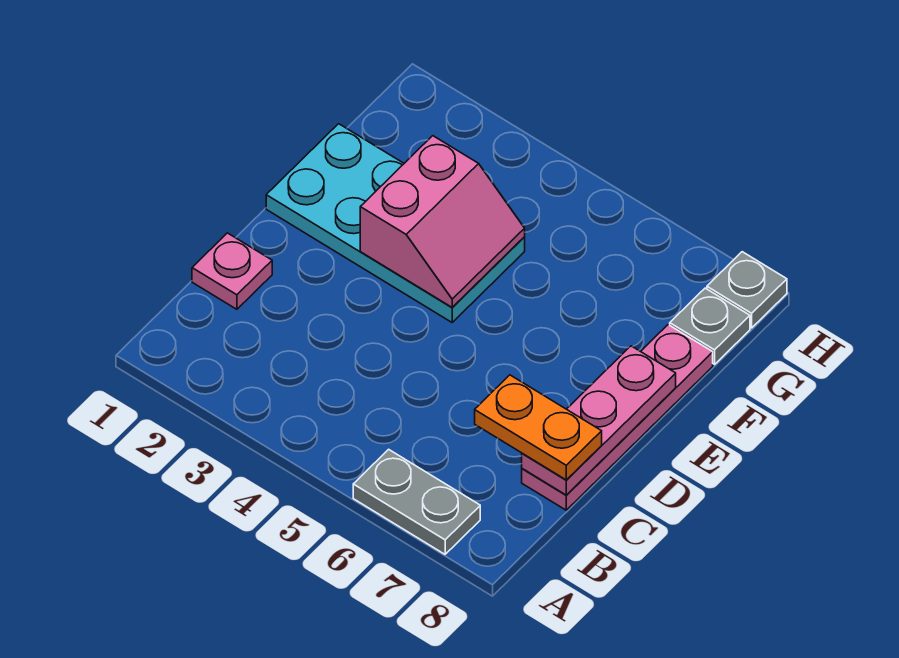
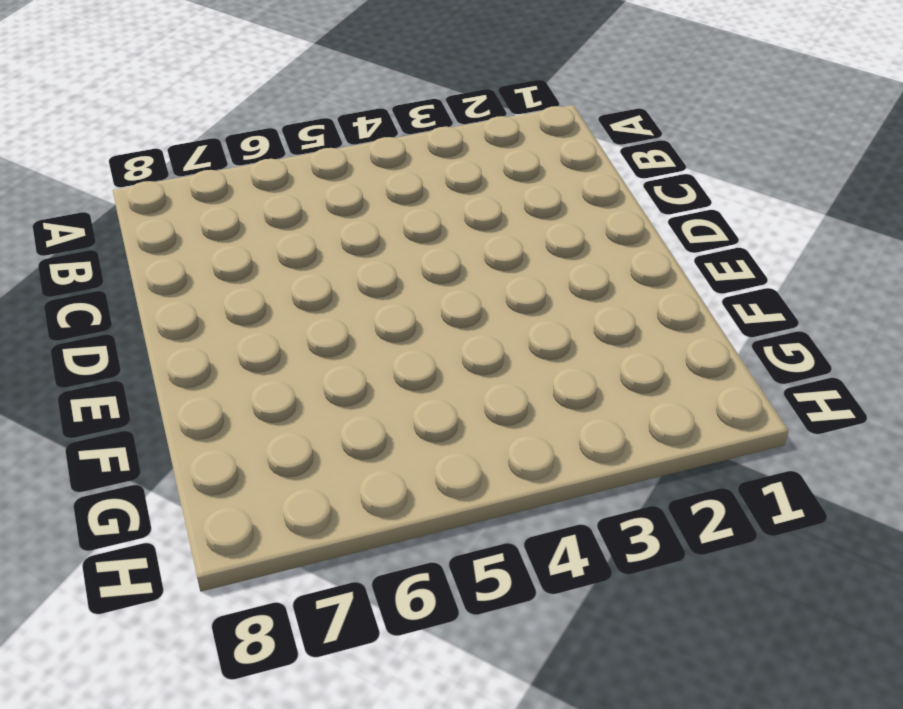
none -> grey plate A6:A7 level 1
none -> pink plate C1 level 1

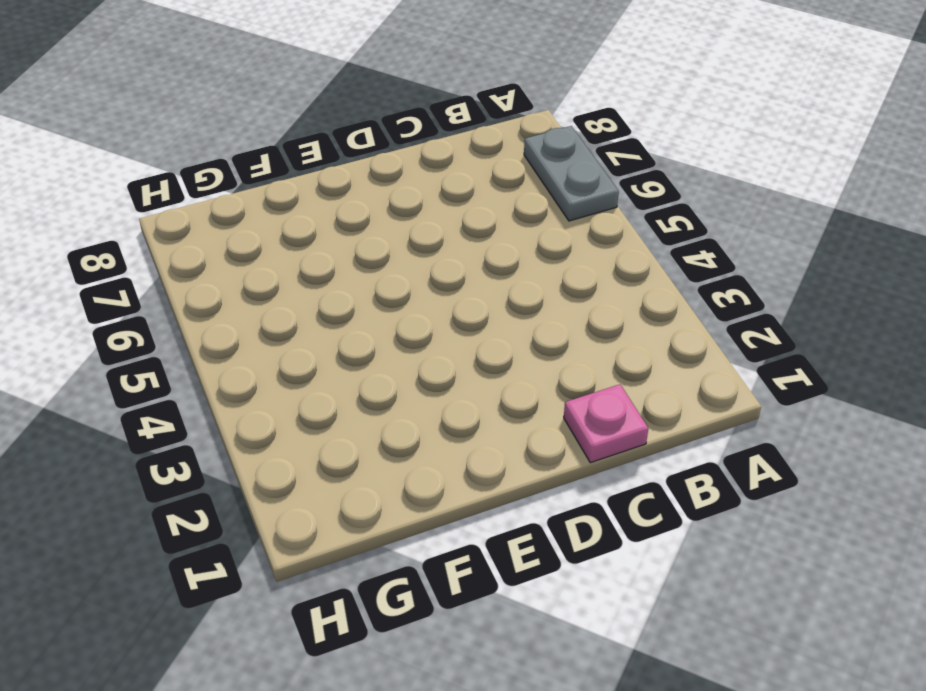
none -> pink plate C8:F8 level 1
none -> cyan plate E1:F4 level 1

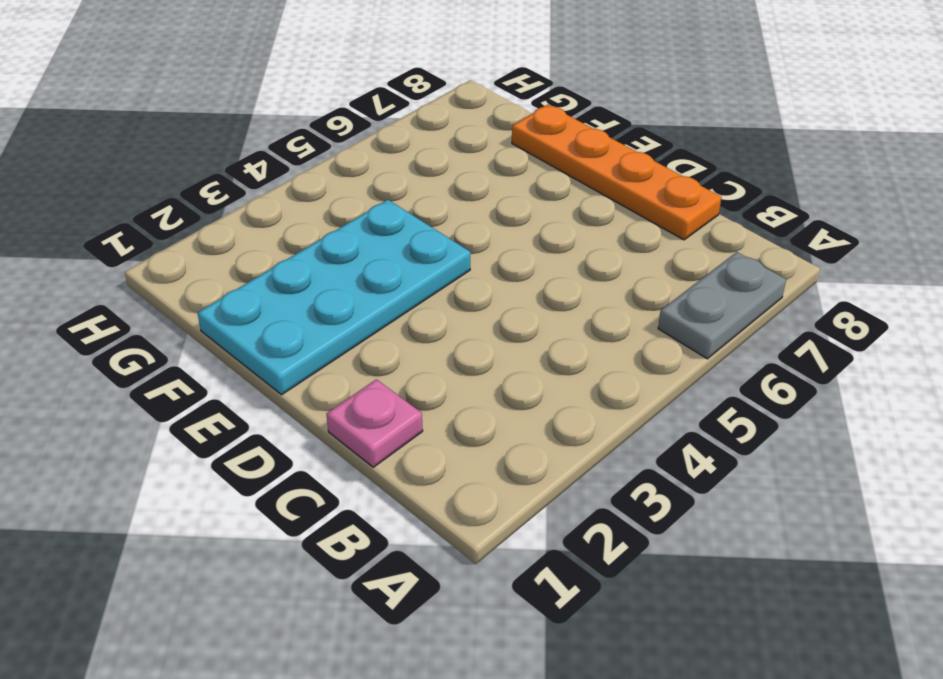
orange plate C8:F8 level 1 -> pink plate C8:F8 level 1
none -> grey plate G8 level 1
none -> grey plate H8 level 1

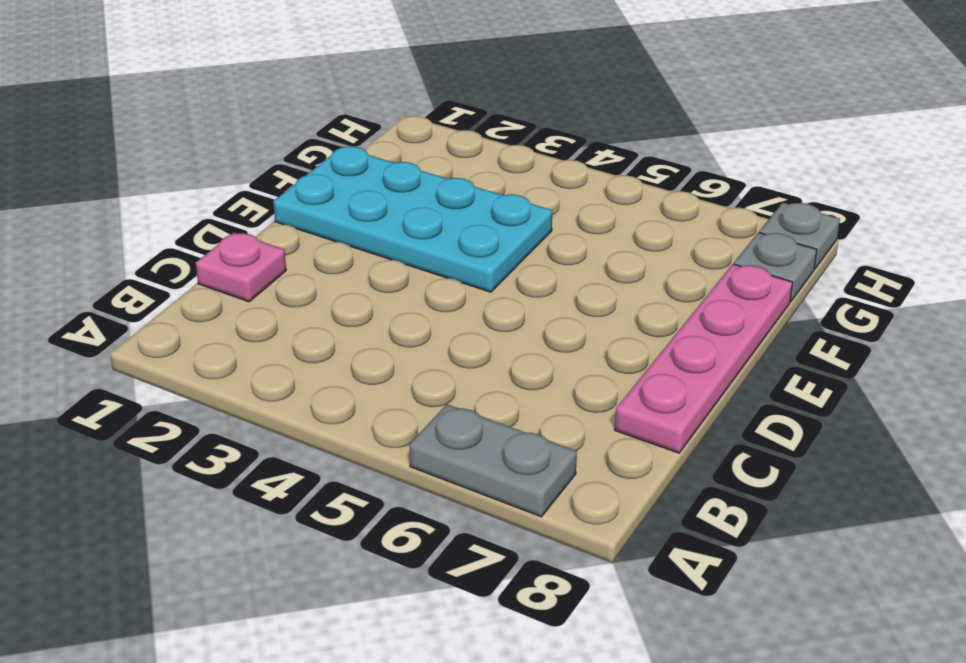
none -> pink plate C8:E8 level 2
none -> pink slope E3:F4 level 2 top 3

